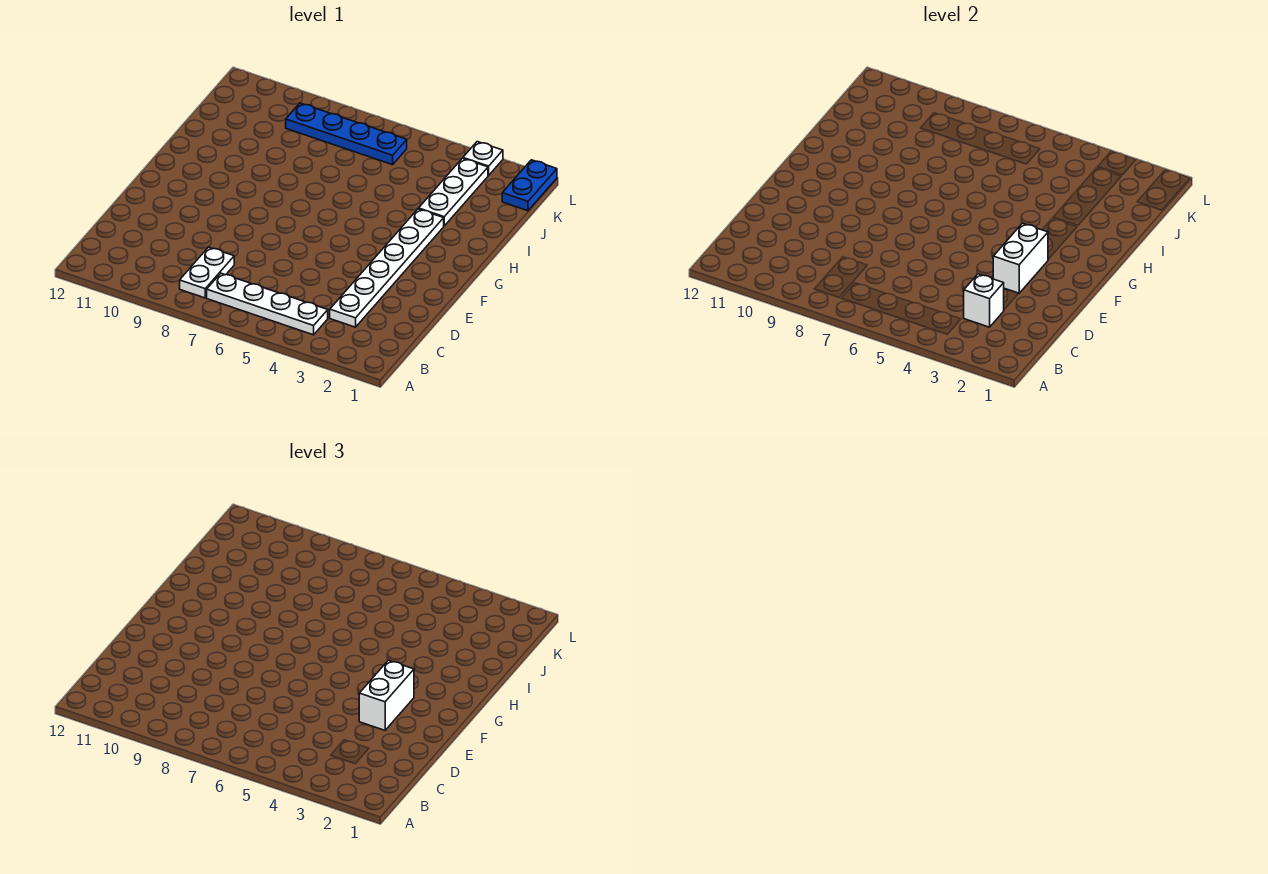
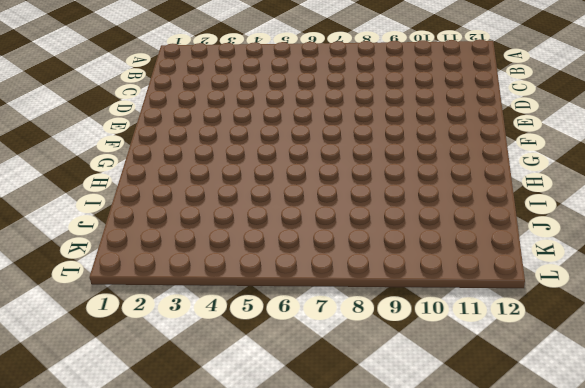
none -> white plate B4:B7 level 1
none -> white plate B8:C8 level 1

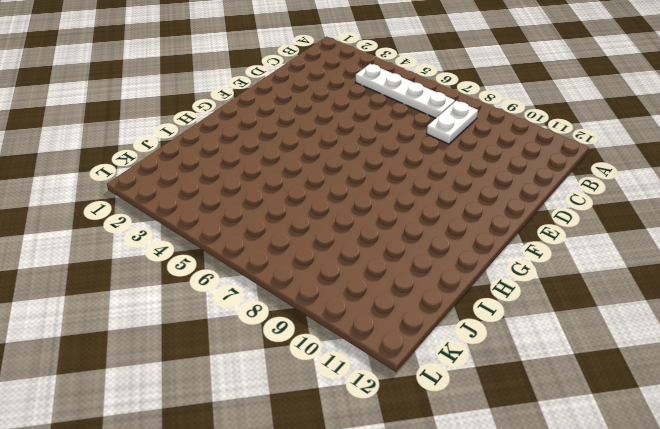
none -> white plate C3:H3 level 1
none -> white plate I3:K3 level 1

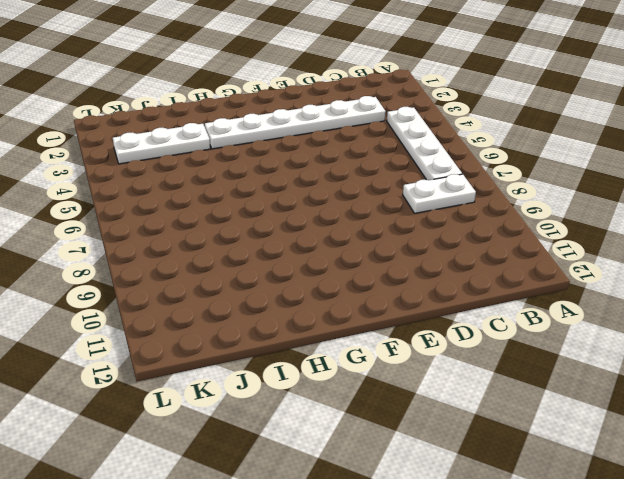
none -> blue plate K1:L1 level 1
none -> blue plate K6:K9 level 1

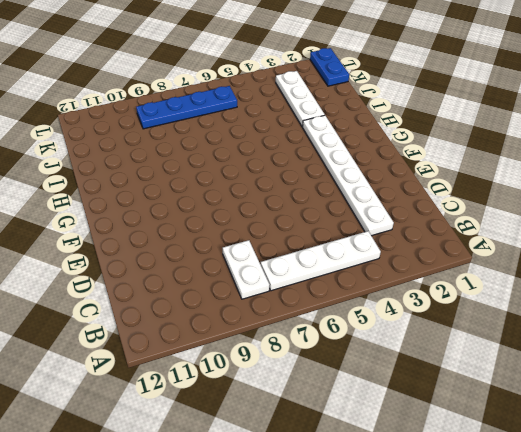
none -> white plate L3 level 1
none -> white brick C3 level 2

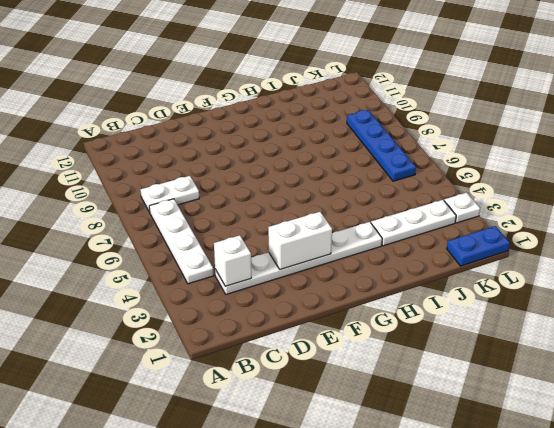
none -> white brick E3:F3 level 3

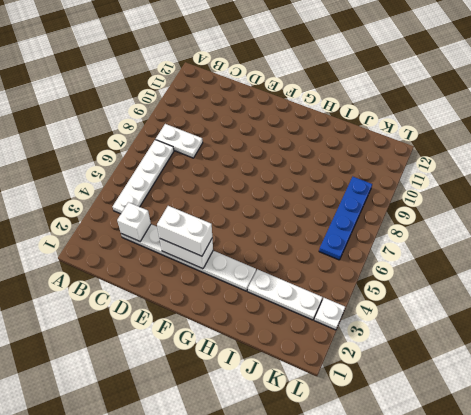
none -> blue plate K1:L1 level 1

